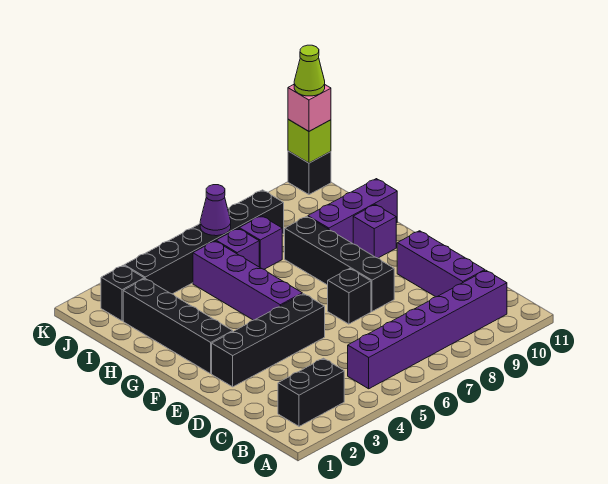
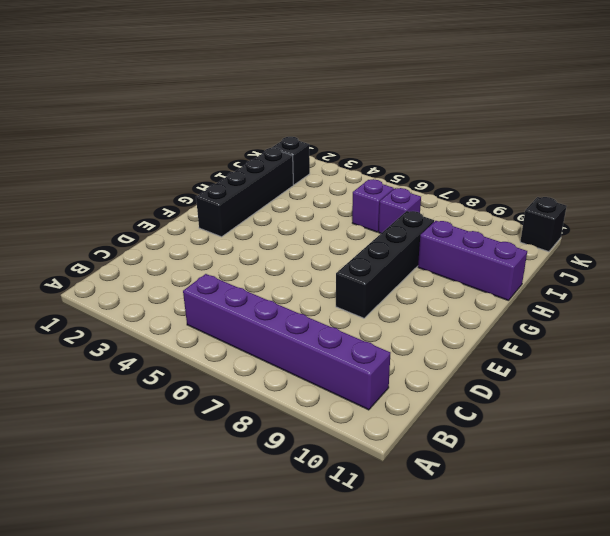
none -> black brick B2:B3 level 1
none -> purple brick C10:E10 level 1
none -> black brick E2:E5 level 1

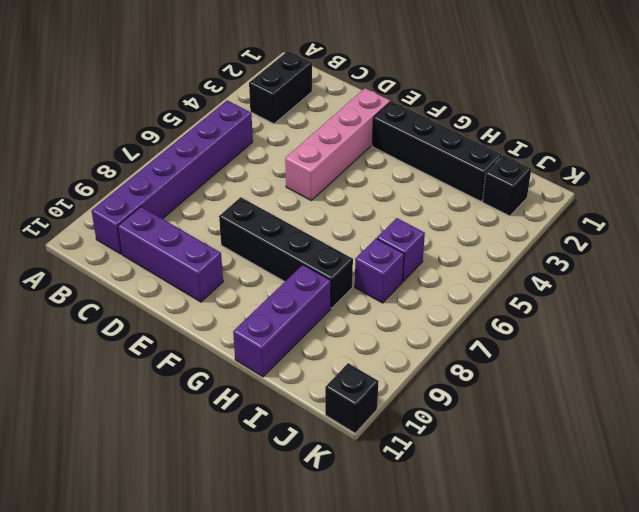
pink brick E2:E5 level 1 -> black brick E2:E5 level 1
none -> black brick E7 level 1
none -> purple brick F5:I5 level 1
none -> purple brick G10 level 1

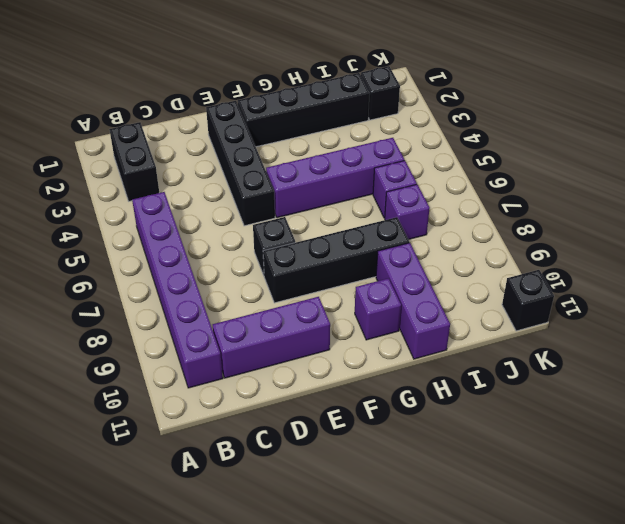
none -> black brick J3:J8 level 1
none -> purple cone J6 level 2
none -> lime brick K11 level 2

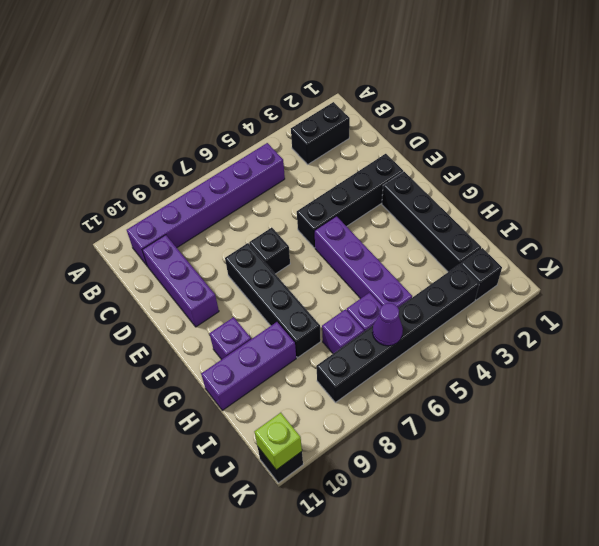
none -> pink brick K11 level 3
none -> lime cone K11 level 4

